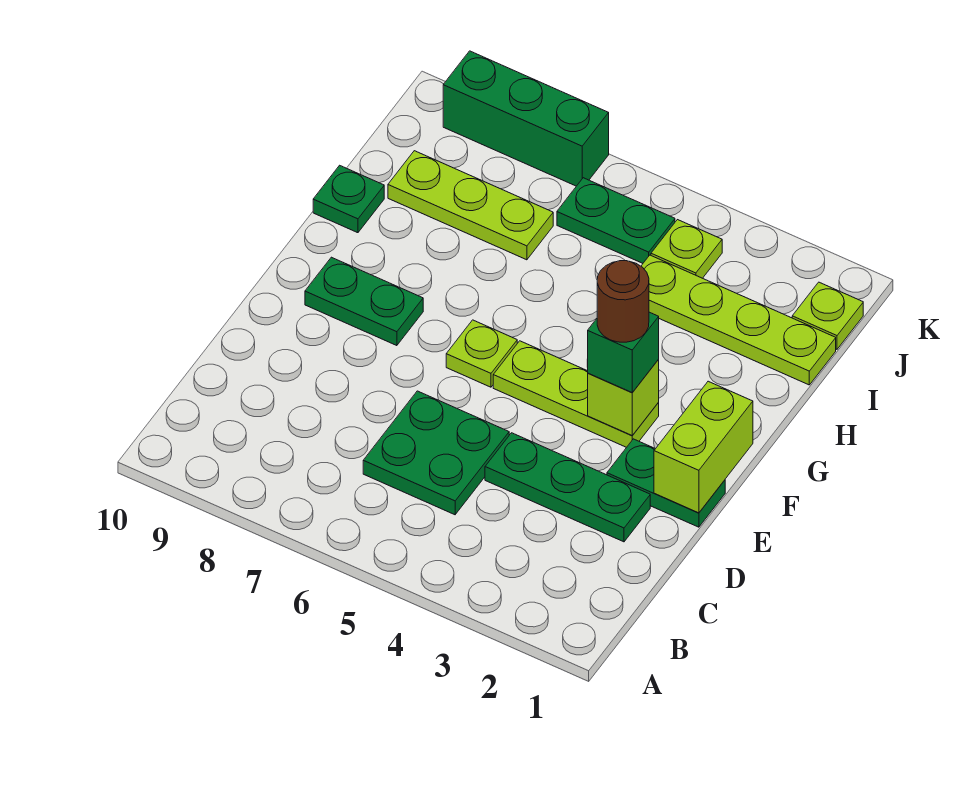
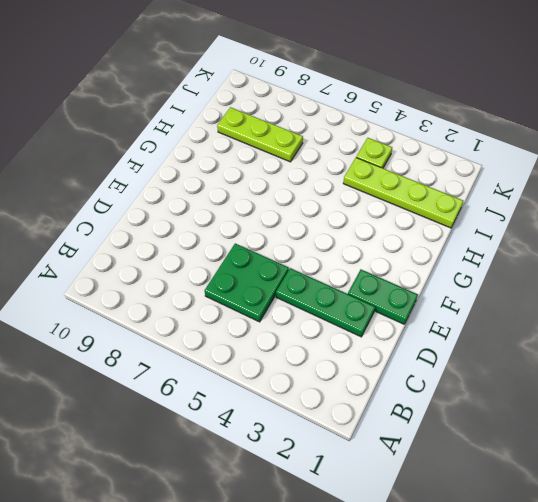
none -> lime plate F3:F5 level 1
none -> lime plate F6 level 1
none -> green plate F8:F9 level 1

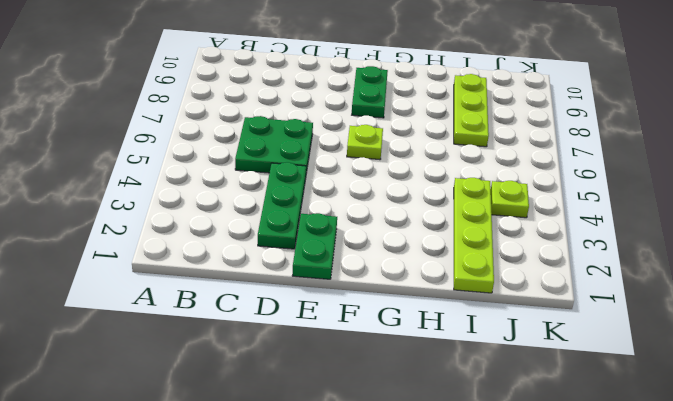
none -> lime plate F3:F5 level 1
none -> green plate H10 level 1
none -> lime plate J1 level 1

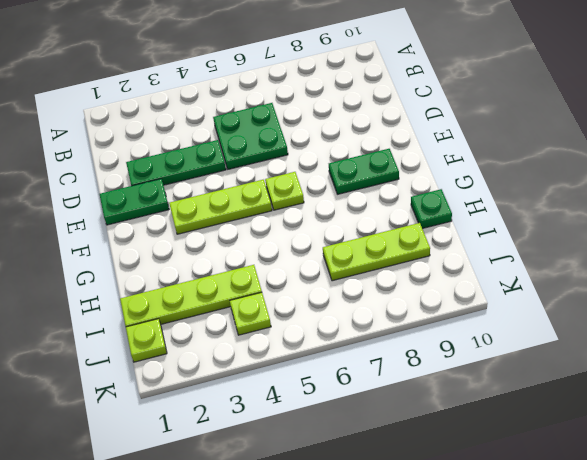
none -> green plate J5:J6 level 1
none -> green brick K7:K9 level 1
none -> lime brick E1:F1 level 2

